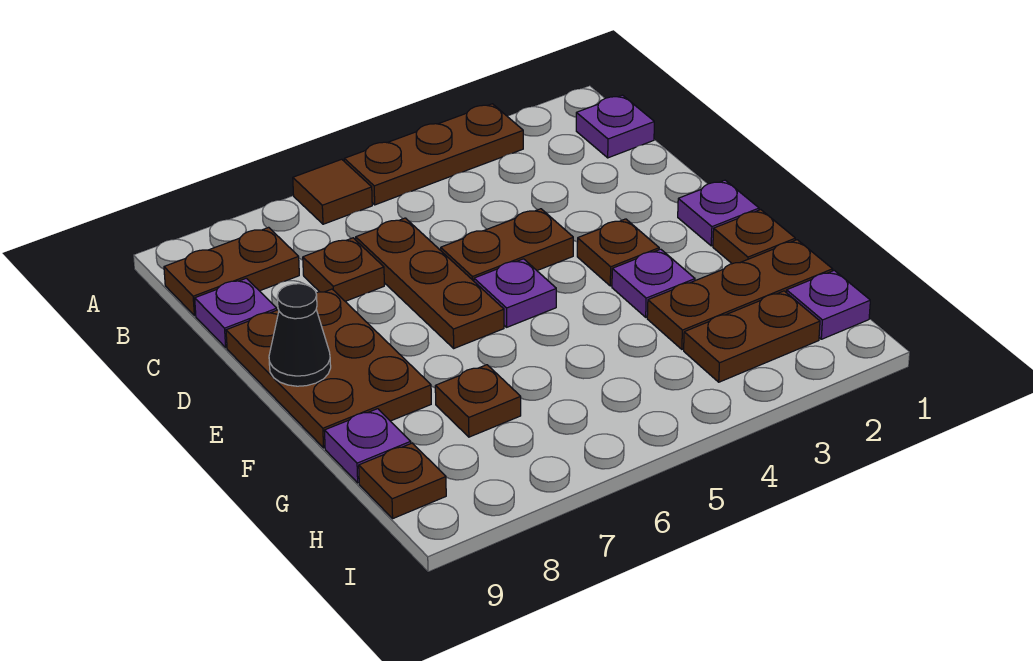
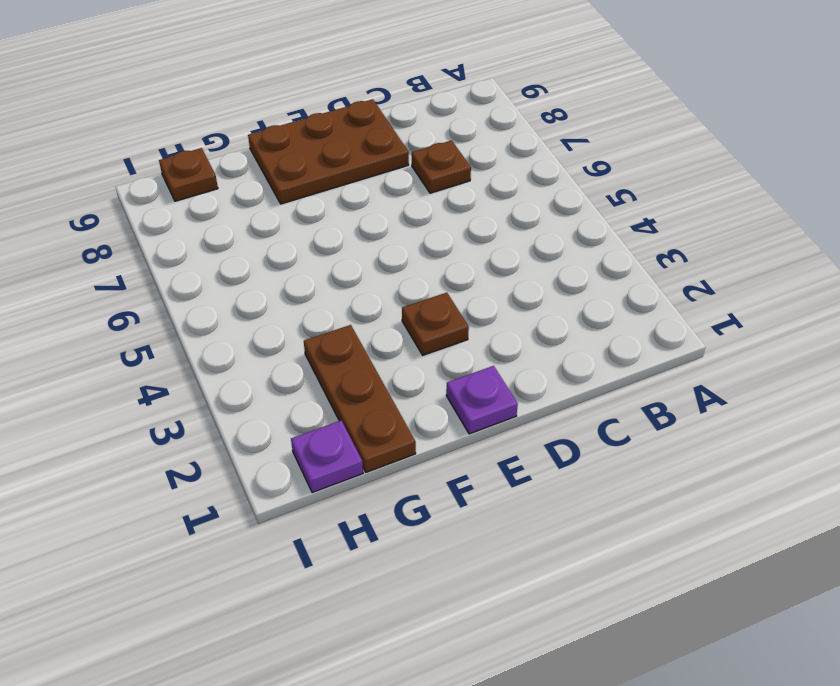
none -> brown plate A3:A5 level 1
none -> brown tile A6 level 1
none -> purple plate B1 level 1

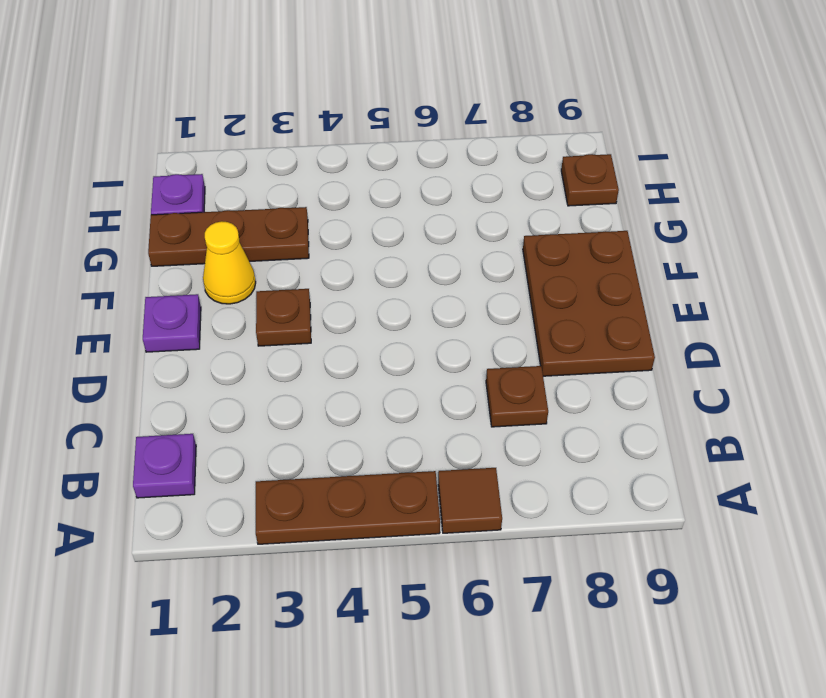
yellow cone F2 level 1 -> none
none -> brown plate B8:B9 level 1
none -> brown plate C6:E6 level 1
none -> purple plate C9 level 1

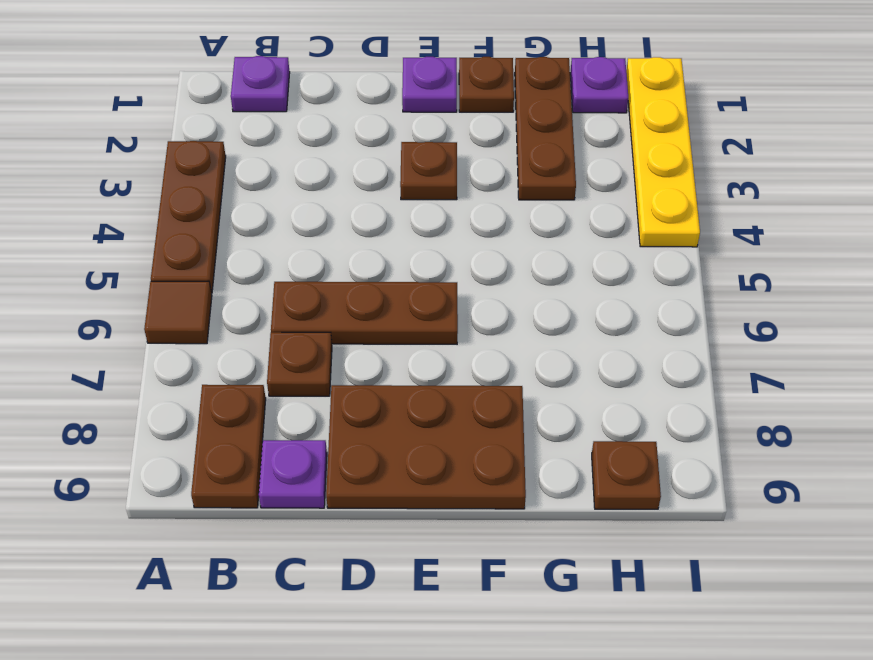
yellow plate I1:I4 level 1 -> none
none -> brown plate D4:D5 level 1
none -> purple plate E5 level 1
none -> purple plate F3 level 1

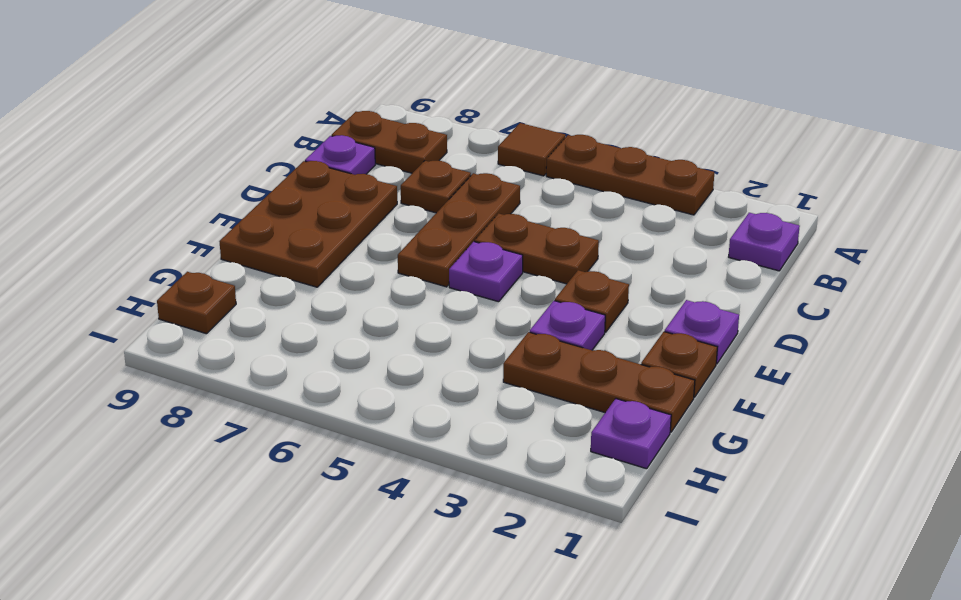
none -> brown plate G7 level 1
none -> purple plate G9 level 1
none -> brown plate H2:H3 level 1

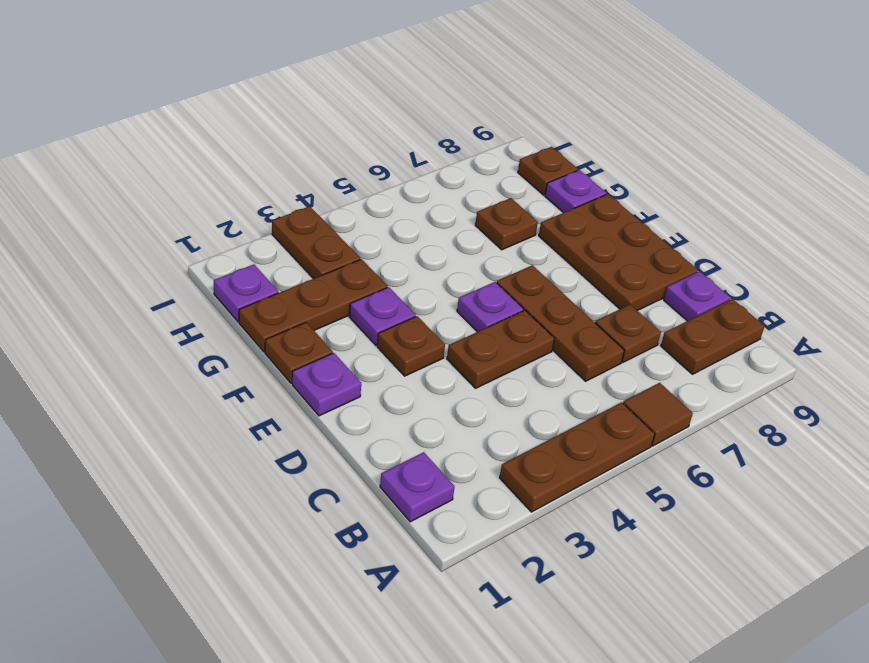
brown plate H3:I3 level 1 -> brown plate H2:H3 level 1
none -> black cone E9 level 2

